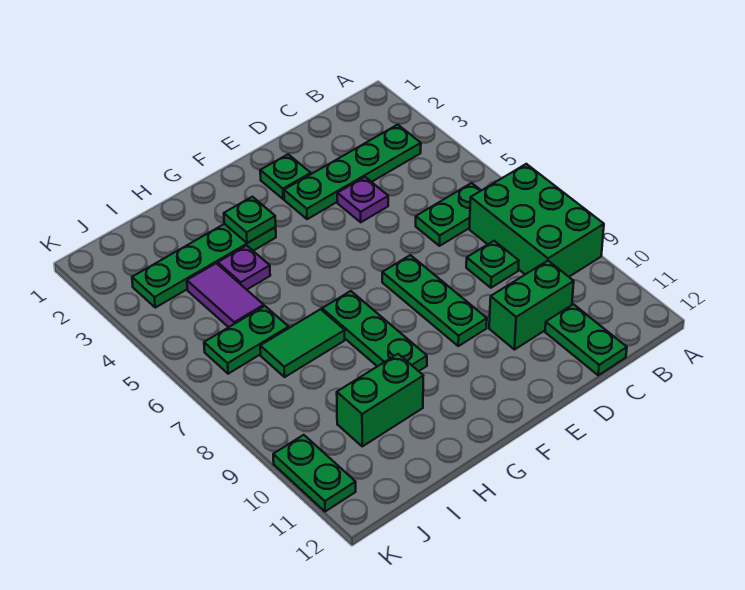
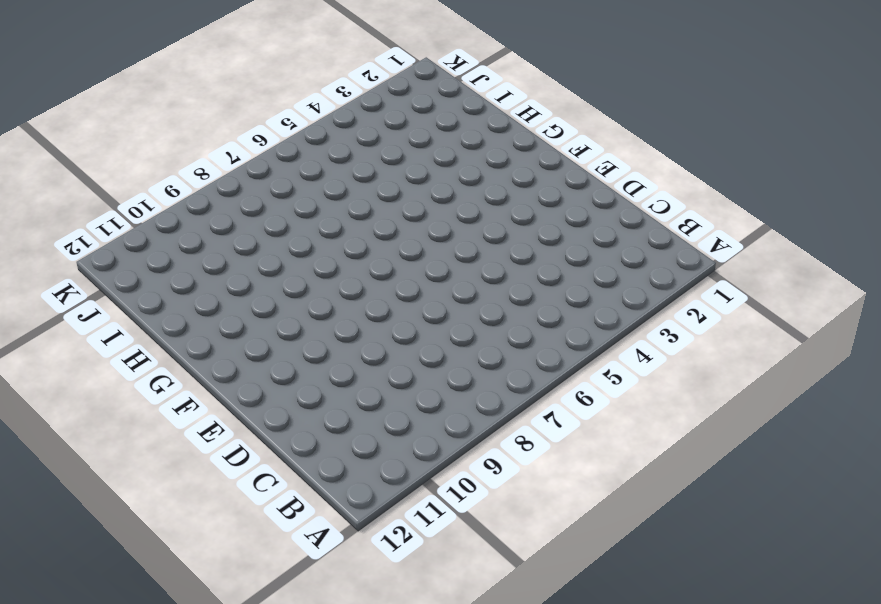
none -> green brick A7:B9 level 1
none -> green plate B3:E3 level 1
none -> green plate B6:C6 level 1

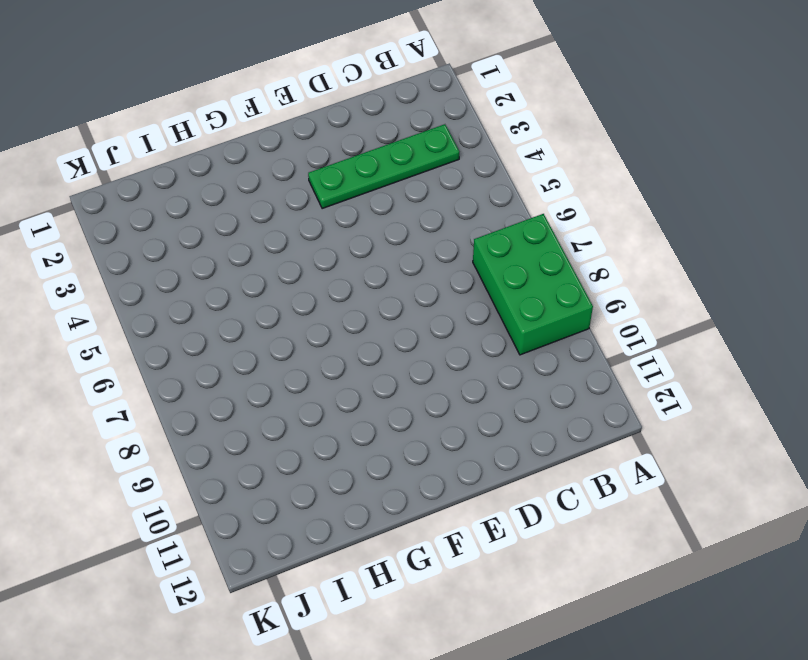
none -> green plate B6:C6 level 1
none -> green plate C8 level 1
none -> green brick C10:D10 level 1

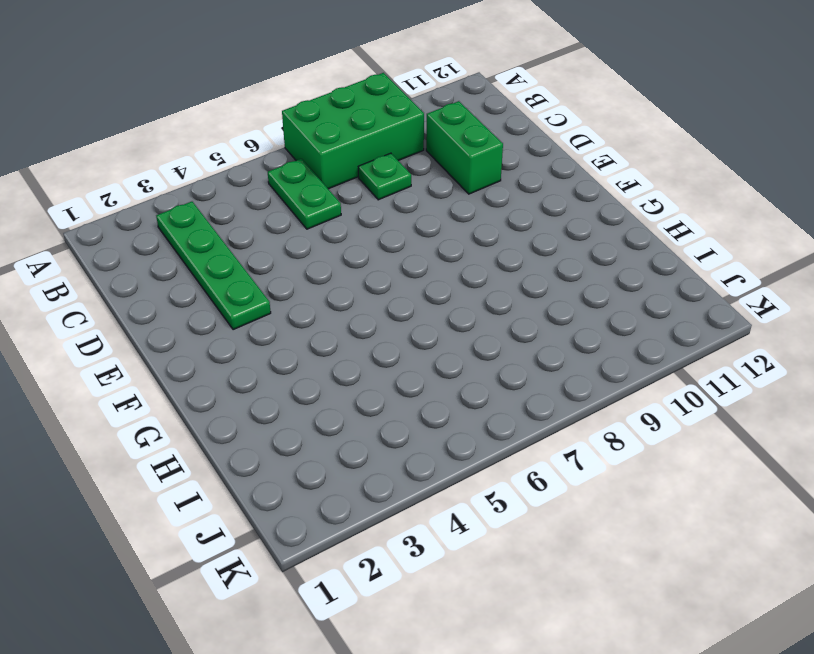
none -> green plate C11:C12 level 1
none -> purple plate D4 level 1
none -> green plate E2 level 1

